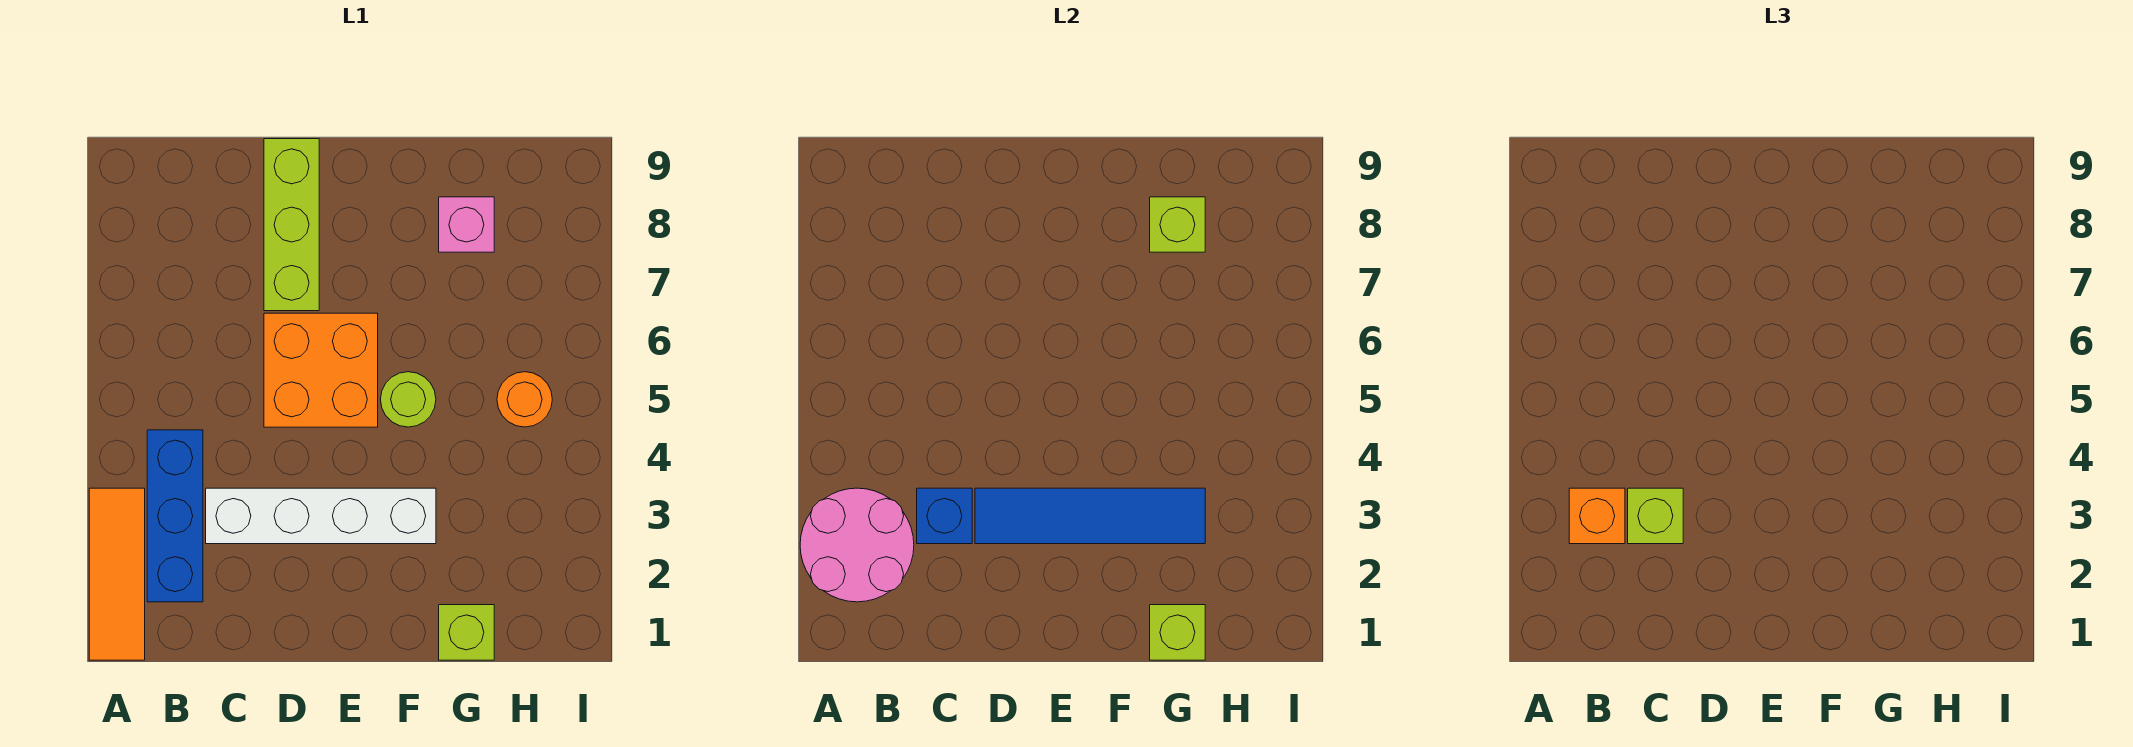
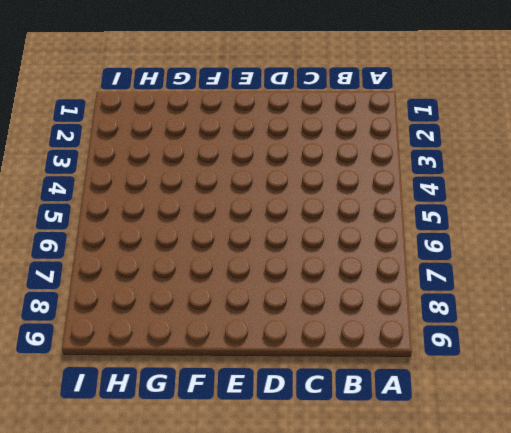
none -> orange tile A1:A3 level 1
none -> blue brick B2:B4 level 1
none -> white brick C3:F3 level 1

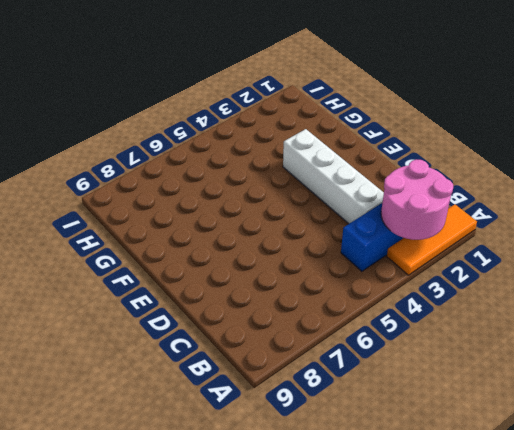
none -> orange brick D5:E6 level 1
none -> lime brick D7:D9 level 1
none -> lime round brick F5 level 1

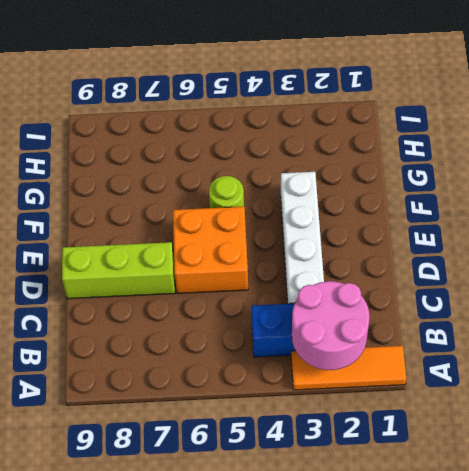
none -> lime brick G1 level 1
none -> pink brick G8 level 1
none -> orange round brick H5 level 1

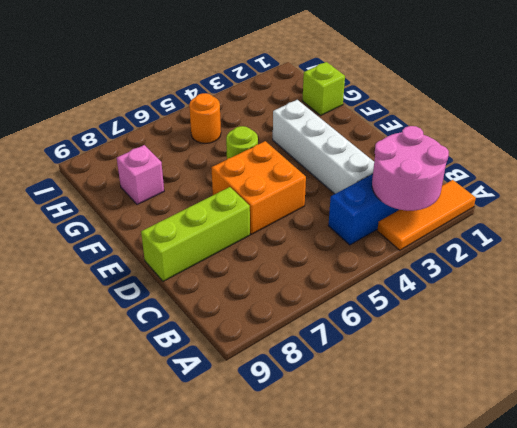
none -> blue brick C3 level 2
none -> blue tile D3:G3 level 2
none -> lime brick G1 level 2

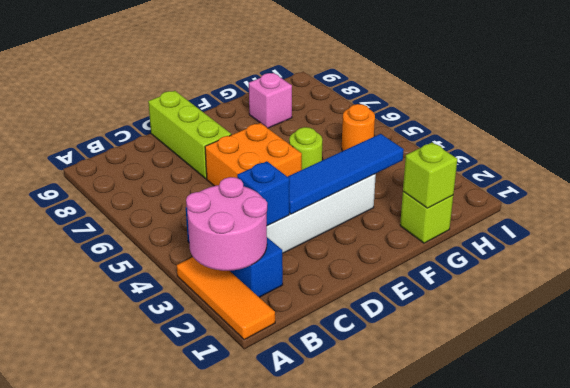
none -> lime brick G8 level 2
none -> orange brick B3 level 3
none -> lime brick C3 level 3

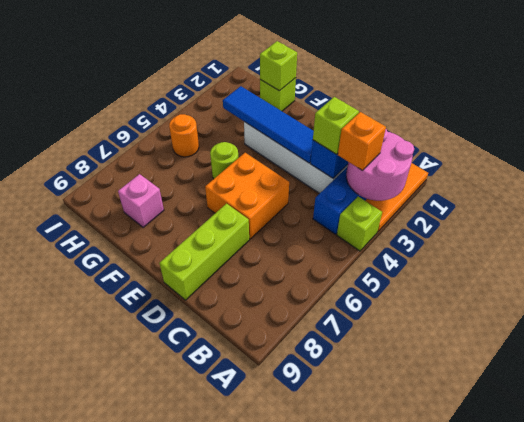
lime brick A4 level 1 -> lime brick G8 level 2

